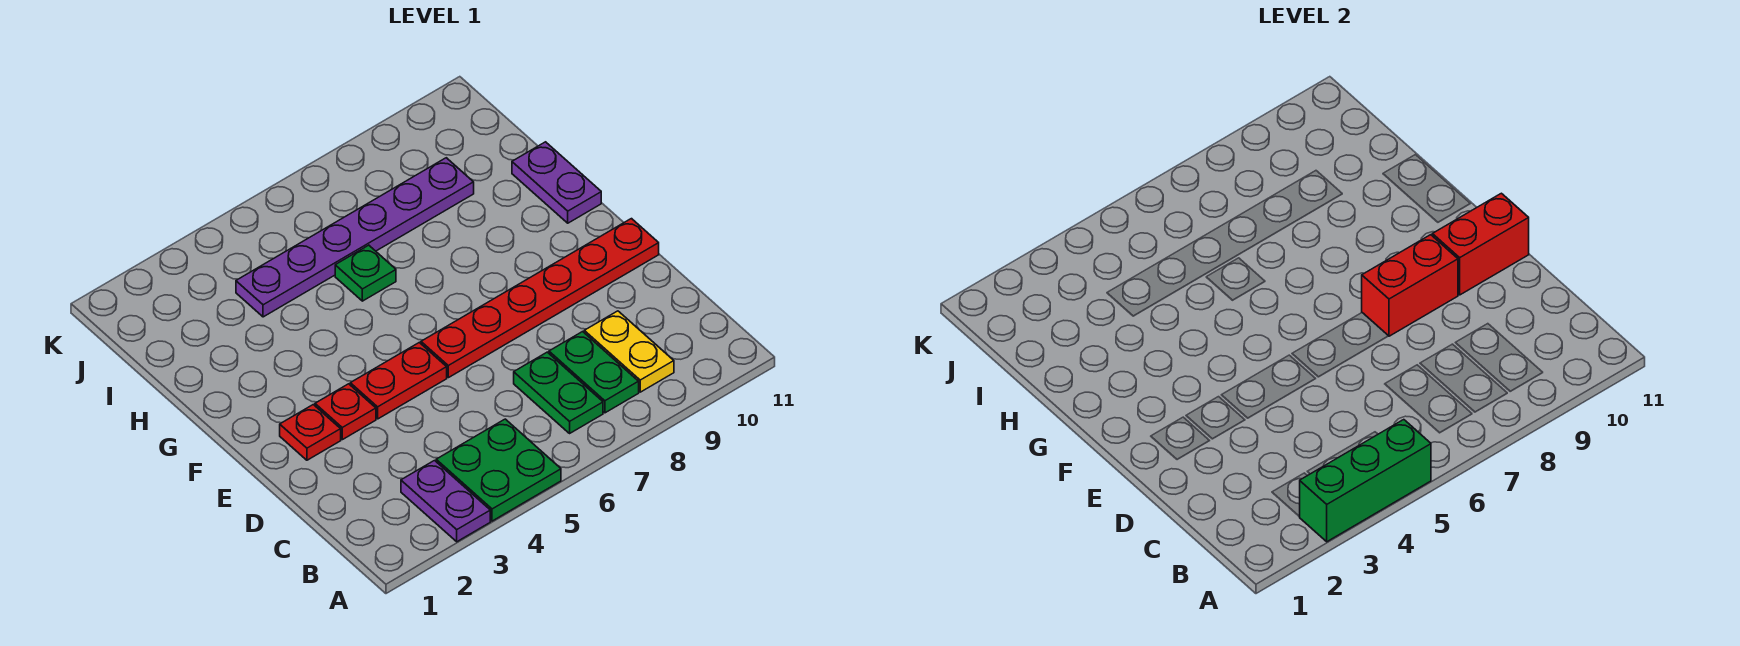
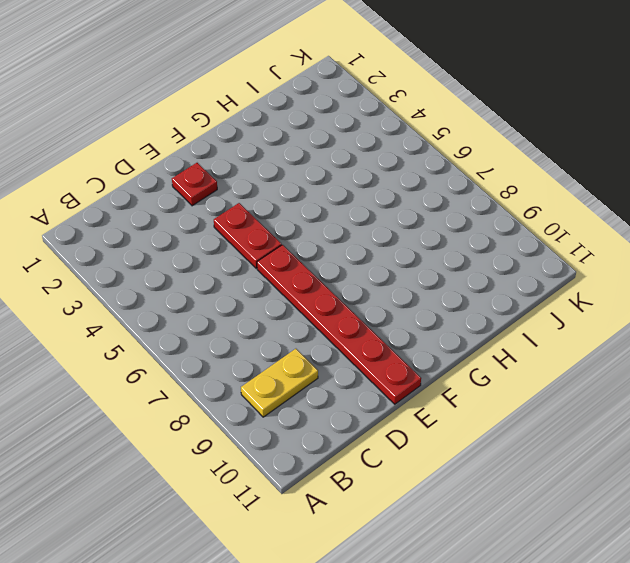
none -> purple plate A3:B3 level 1
none -> green plate A4:B5 level 1
none -> green plate B7:C7 level 1

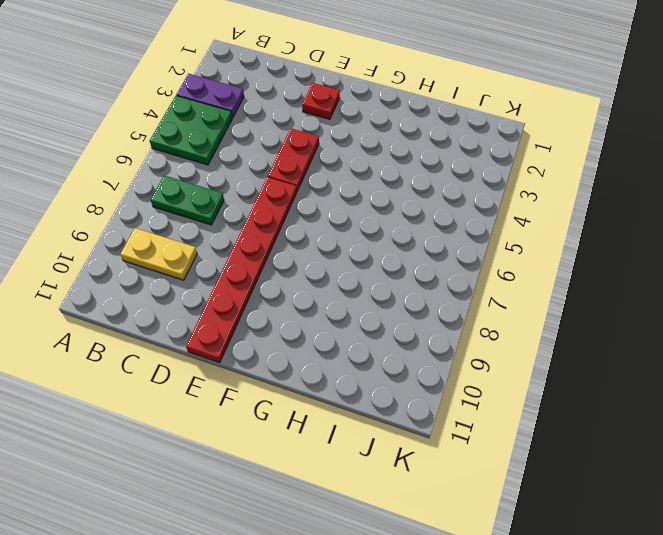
none -> green plate B8:C8 level 1
none -> red plate E3 level 1
none -> purple plate G11:H11 level 1

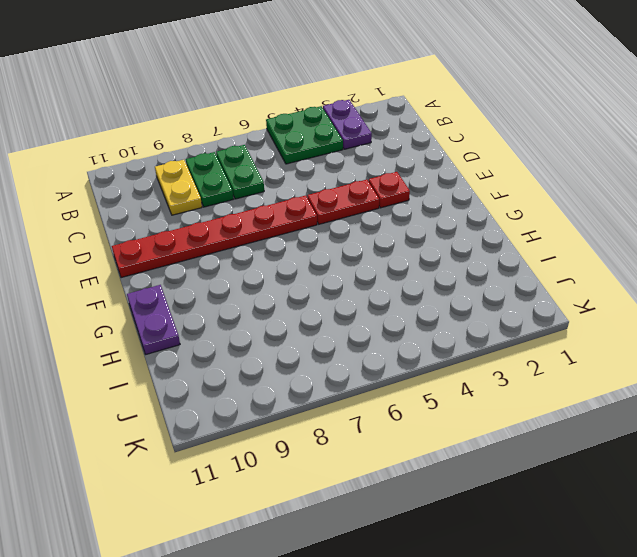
none -> red plate E2 level 1
none -> green plate H6 level 1
none -> purple plate I4:I9 level 1

